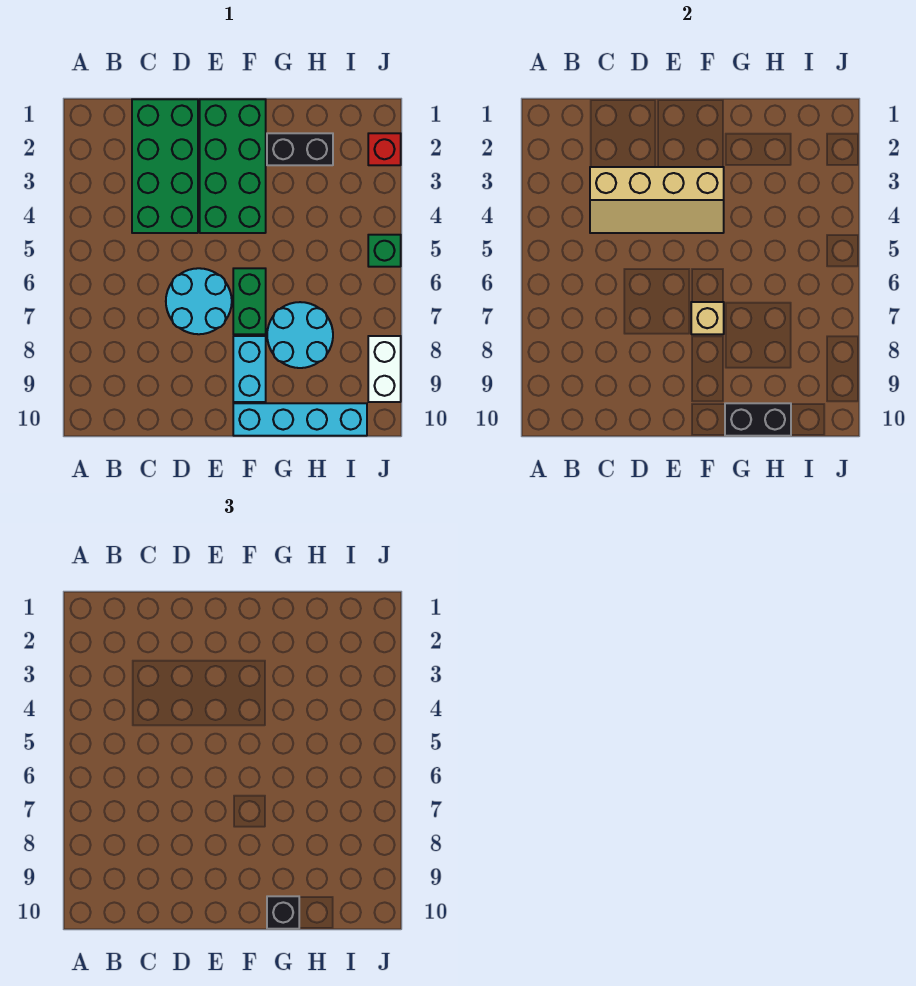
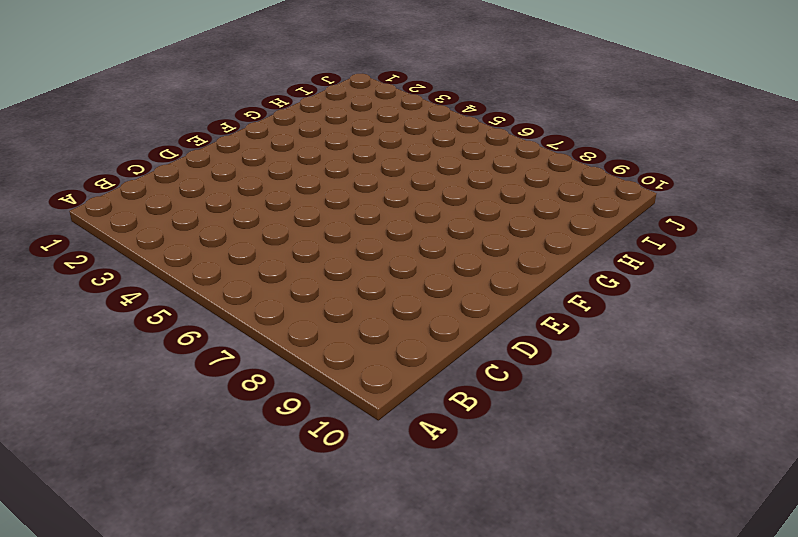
none -> green brick C1:D4 level 1
none -> cyan round brick D6:E7 level 1
none -> green brick E1:F4 level 1

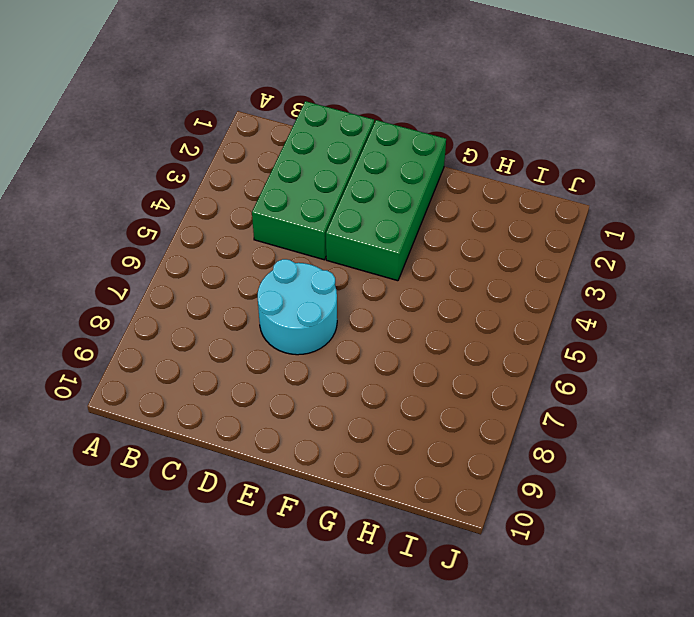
none -> green brick F6:F7 level 1
none -> cyan brick F8:F9 level 1
none -> cyan brick F10:I10 level 1

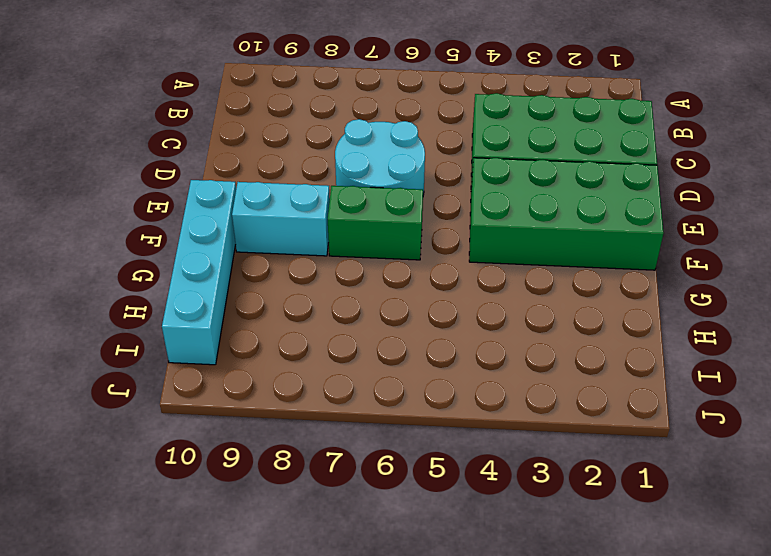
none -> black brick G2:H2 level 1
none -> cyan round brick G7:H8 level 1
none -> red brick J2 level 1

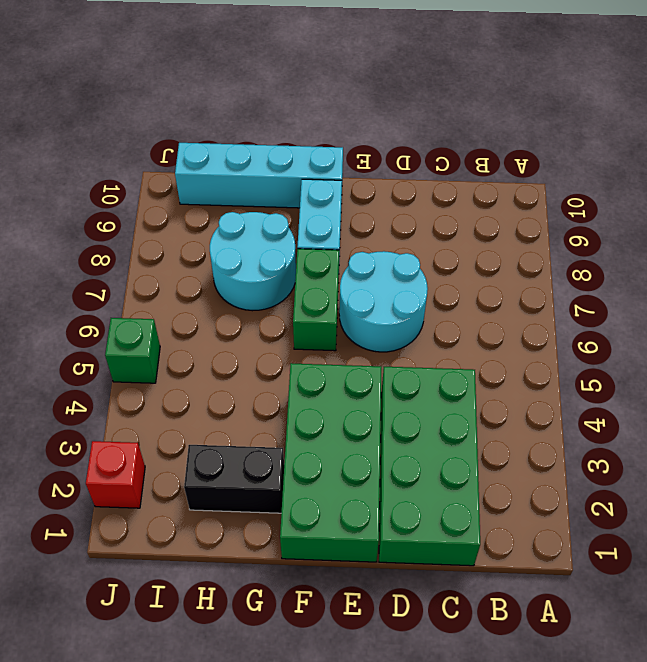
none -> white brick J8:J9 level 1
none -> tan slope C3:F4 level 2 top 3
none -> tan brick F7 level 2

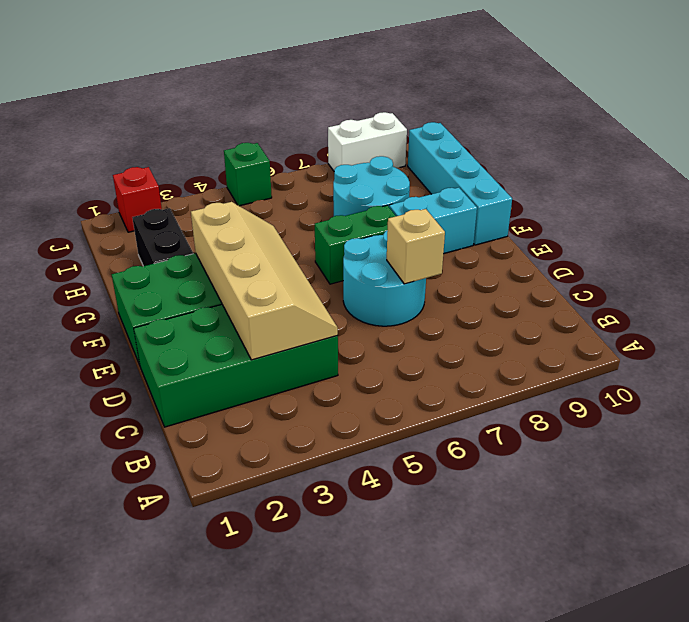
tan brick D7 level 2 -> tan brick F7 level 2
none -> black brick G10:H10 level 2
none -> black brick G10 level 3

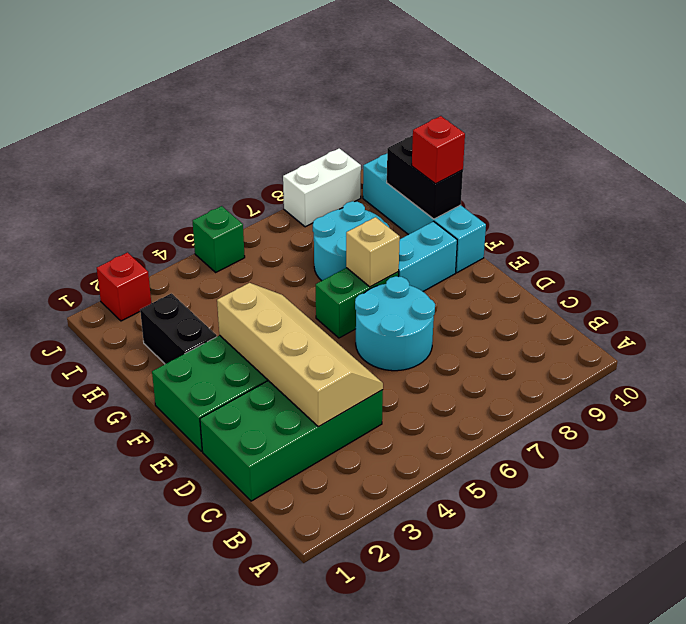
red brick G10 level 3 -> black brick G10 level 3

